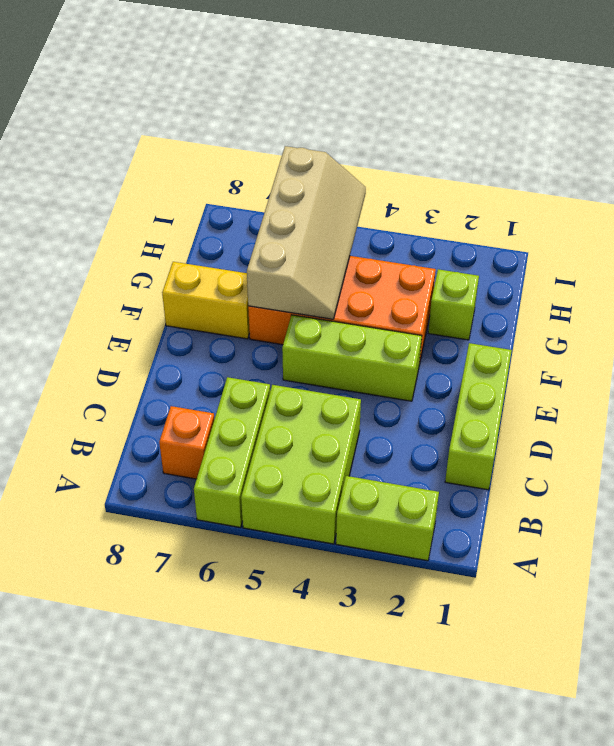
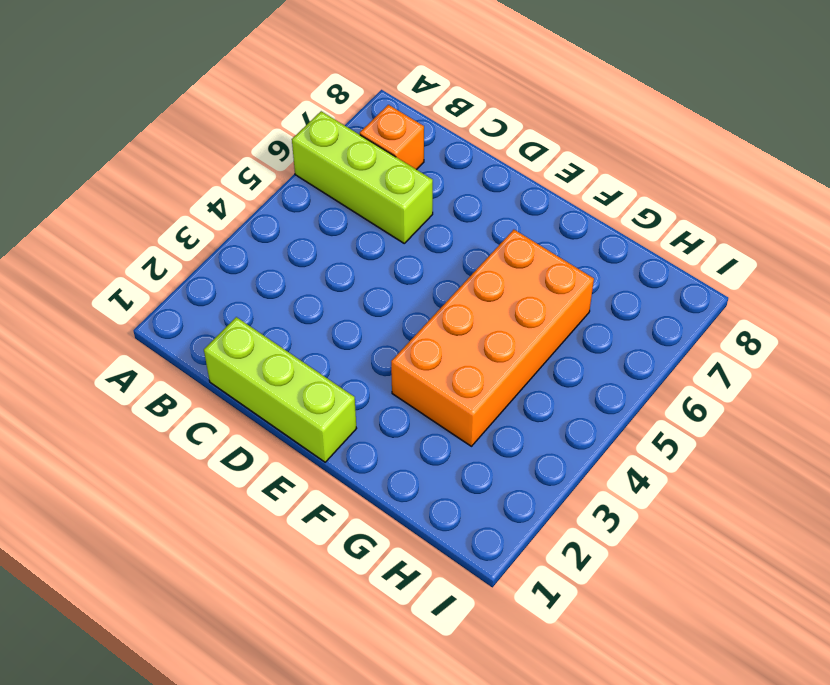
none -> lime brick A2:A3 level 1
none -> lime brick A4:C5 level 1

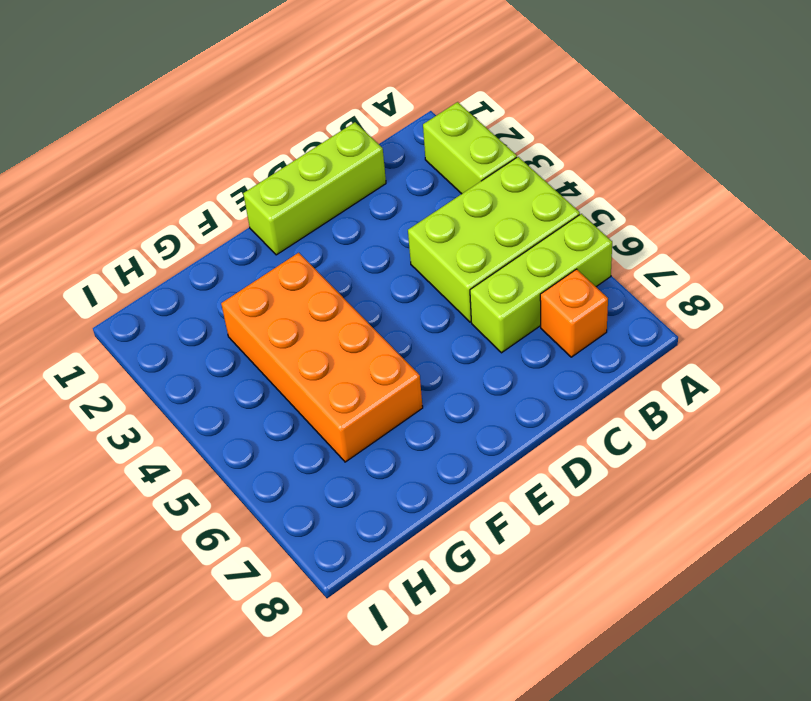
none -> lime brick E3:E5 level 1
none -> yellow brick F7:F8 level 1

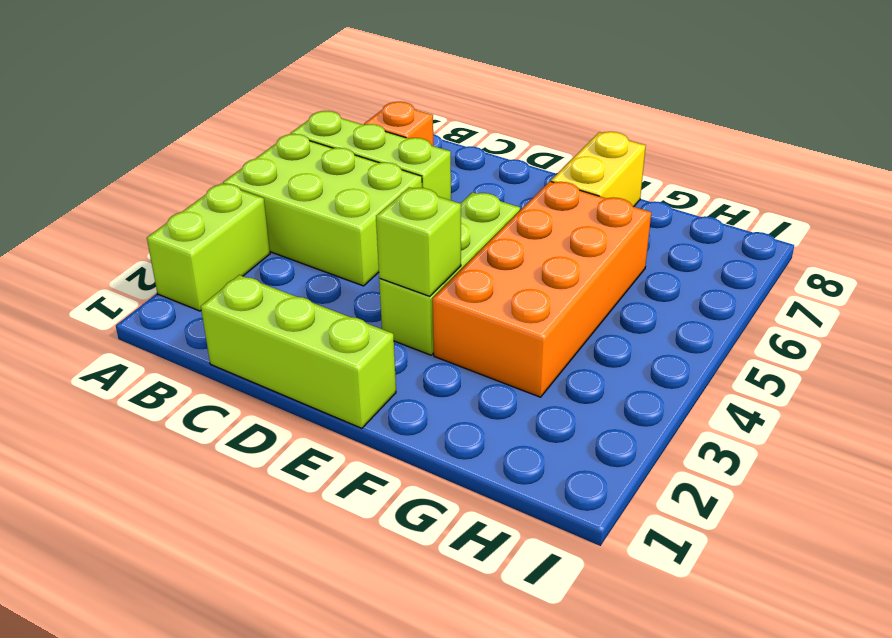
lime brick E3 level 2 -> lime brick G2 level 1
none -> tan slope F5:I6 level 2 top 6

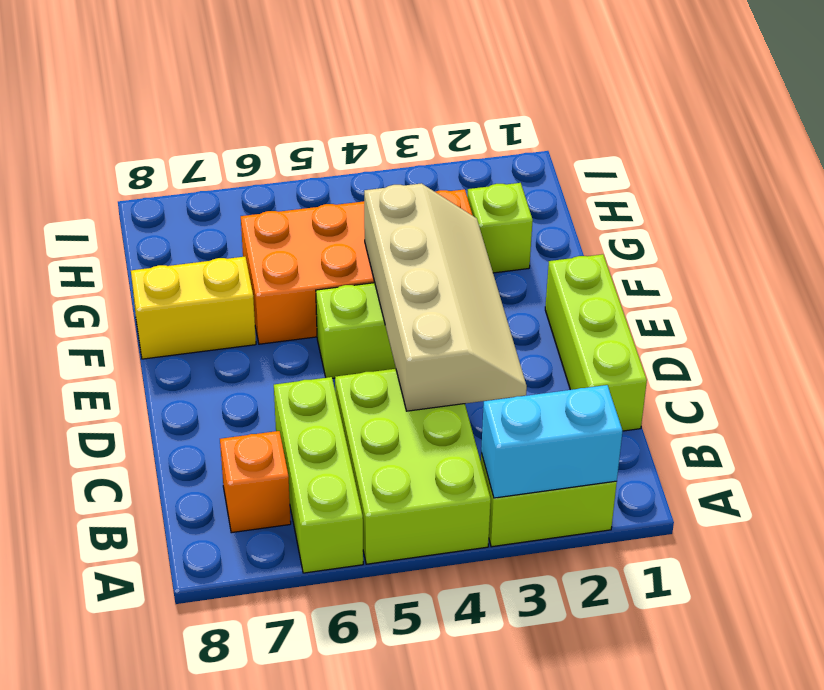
cyan brick A2:A3 level 2 -> none
tan slope C3:F4 level 2 top 4 -> tan slope F5:I6 level 2 top 6

